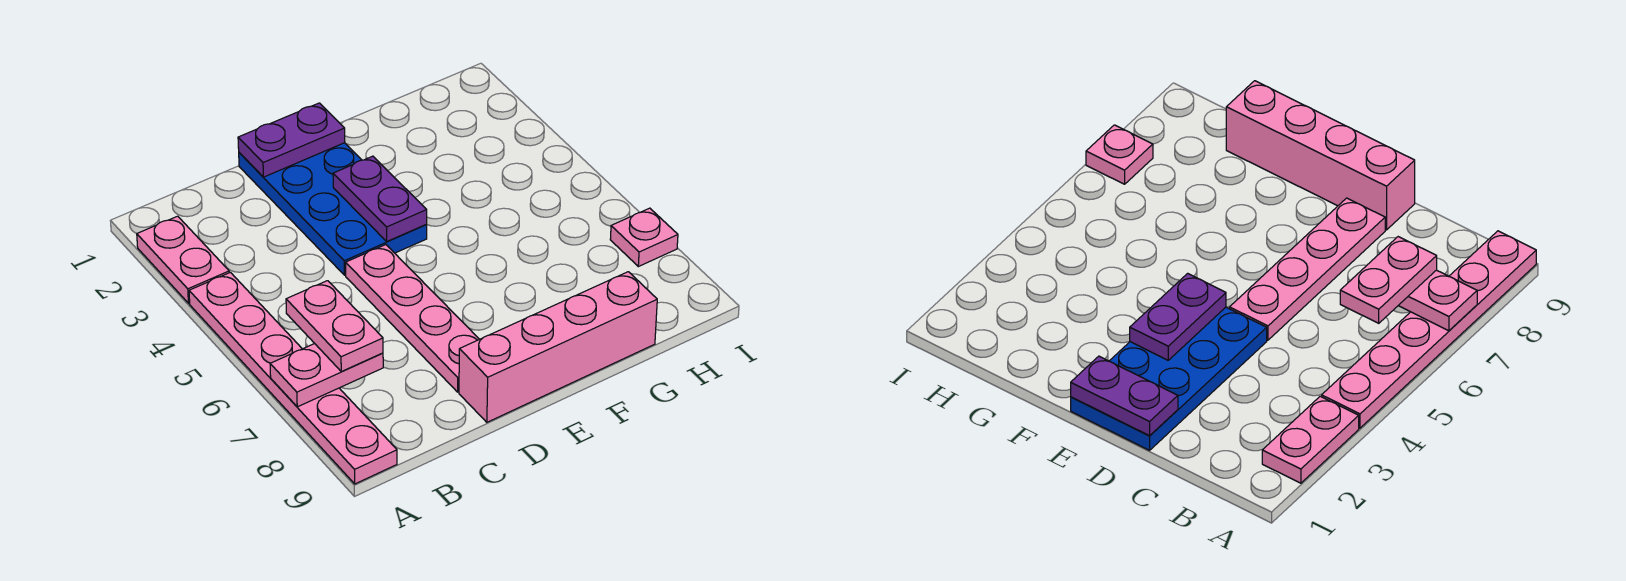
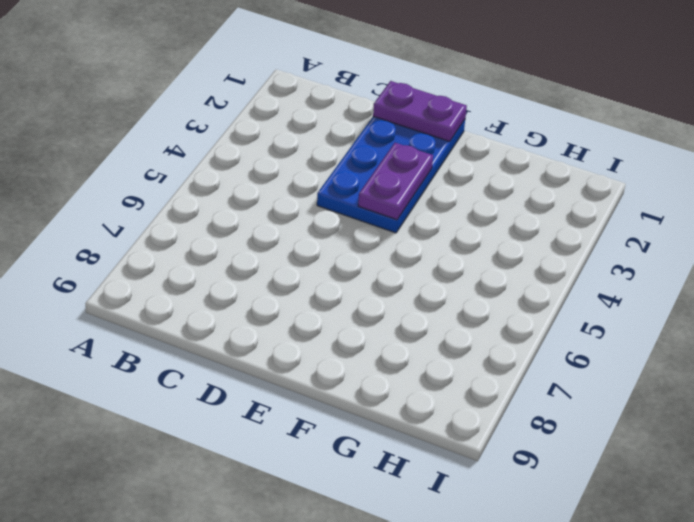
none -> pink plate A2:A3 level 1
none -> pink plate A4:A9 level 1

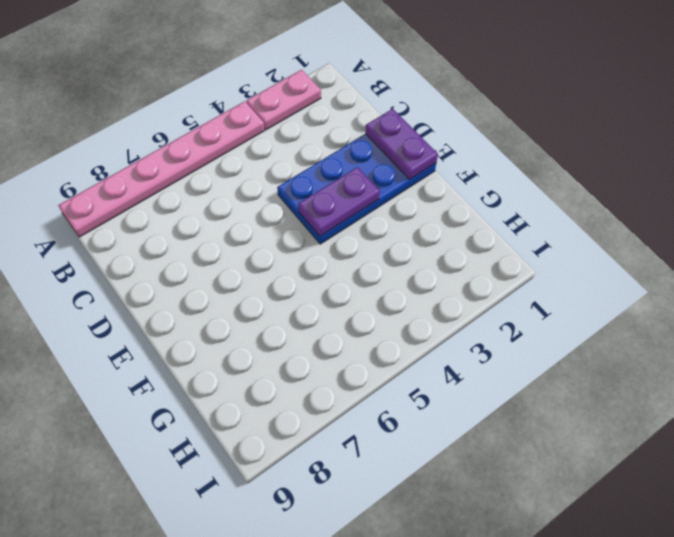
none -> pink plate D5:D8 level 1
none -> pink brick D9:G9 level 1

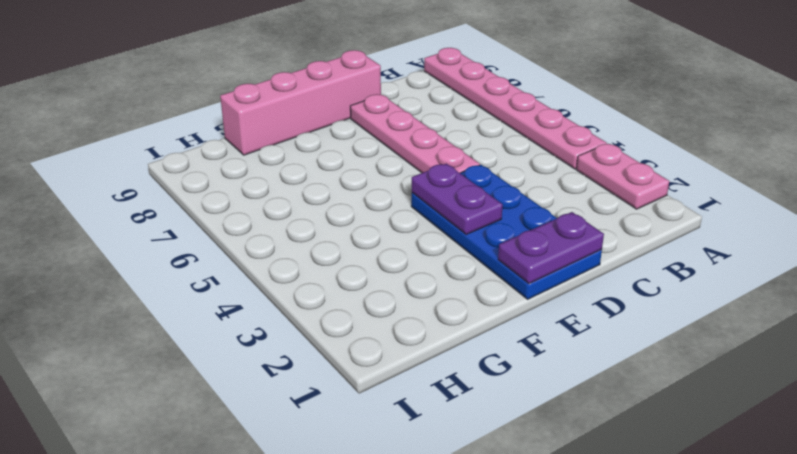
none -> pink plate I7 level 1
none -> pink plate A7:B7 level 2

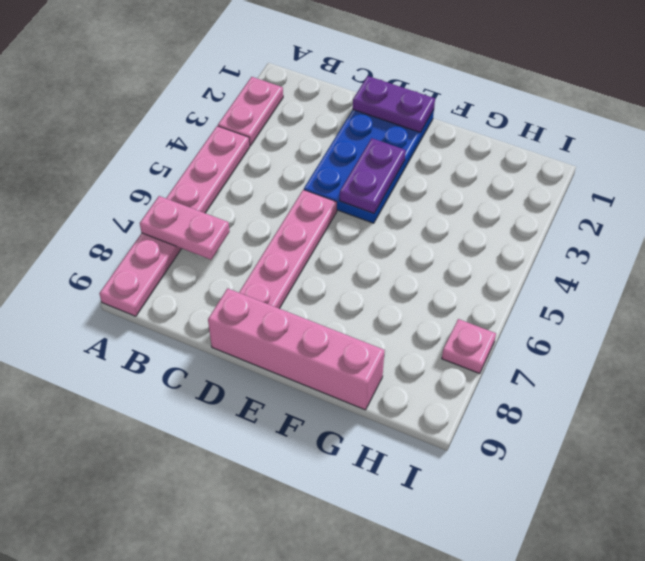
none -> pink plate B6:B7 level 3

